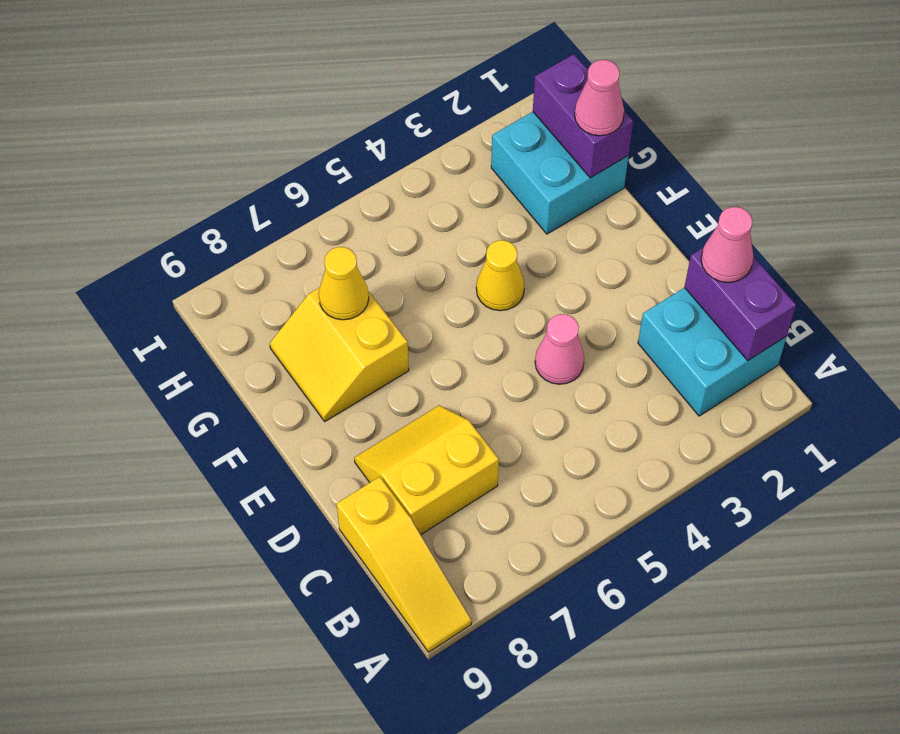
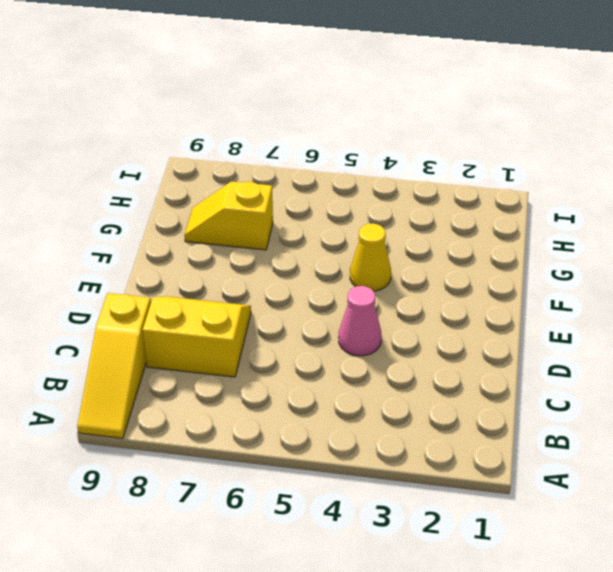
yellow slope G7:G8 level 1 top 7 -> yellow slope F7:G8 level 1 top 7
none -> cyan brick B1:C2 level 1
none -> cyan brick G1:H2 level 1
none -> purple brick B1:C1 level 2

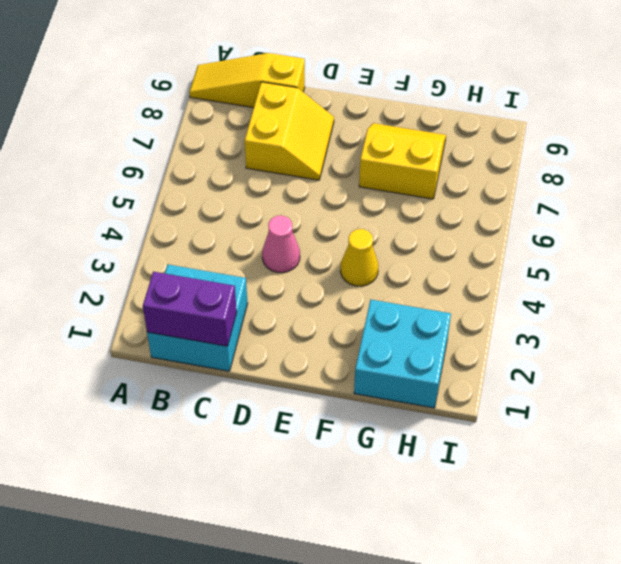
none -> purple brick G1:H1 level 2
none -> yellow cone G7 level 2
none -> pink cone C1 level 3

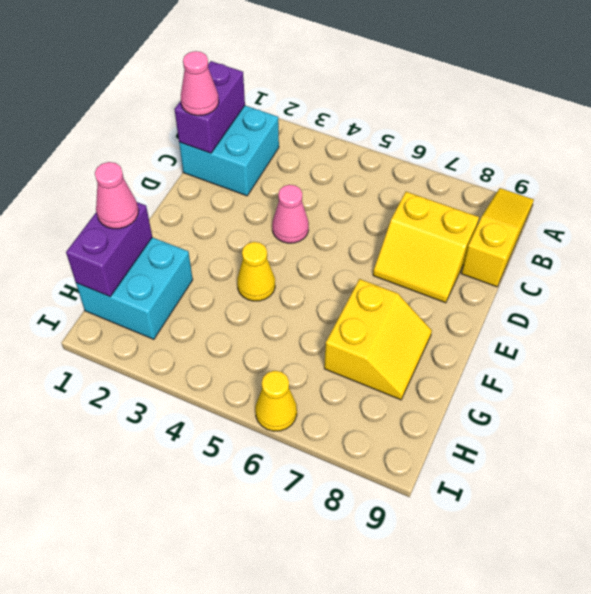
yellow cone I6 level 1 -> yellow cone G7 level 2

